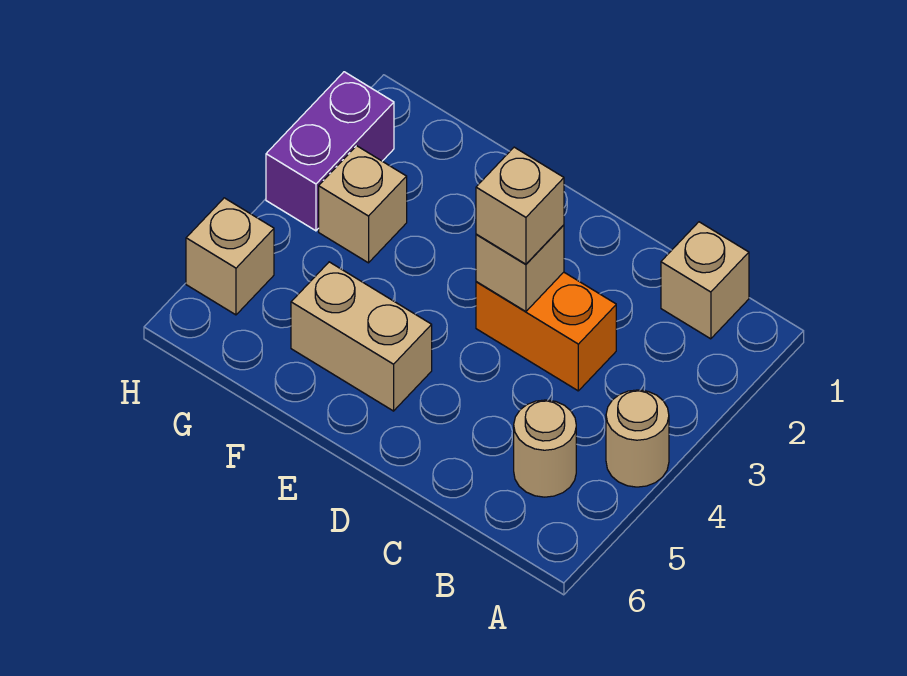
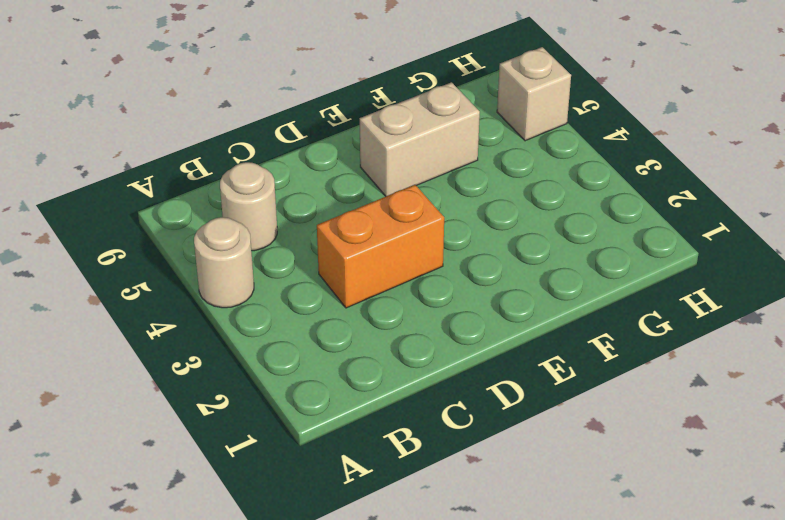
none -> tan brick B1 level 1
none -> tan brick G3 level 1

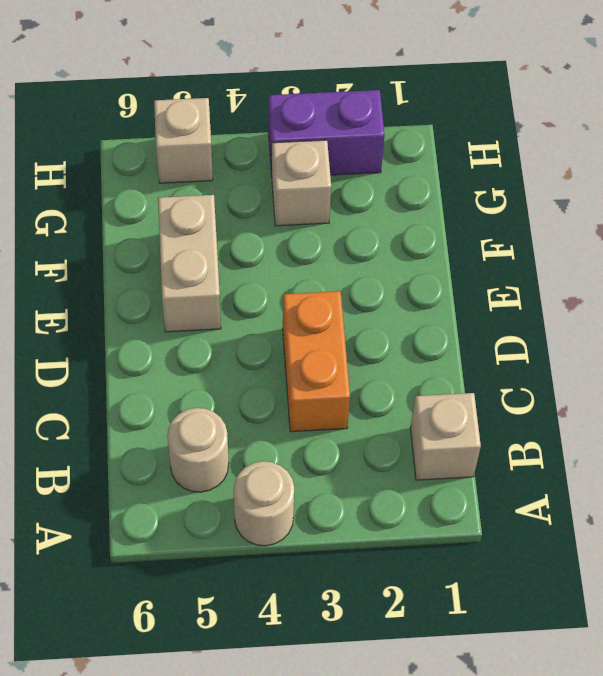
none -> tan brick D3 level 2
none -> tan brick D3 level 3

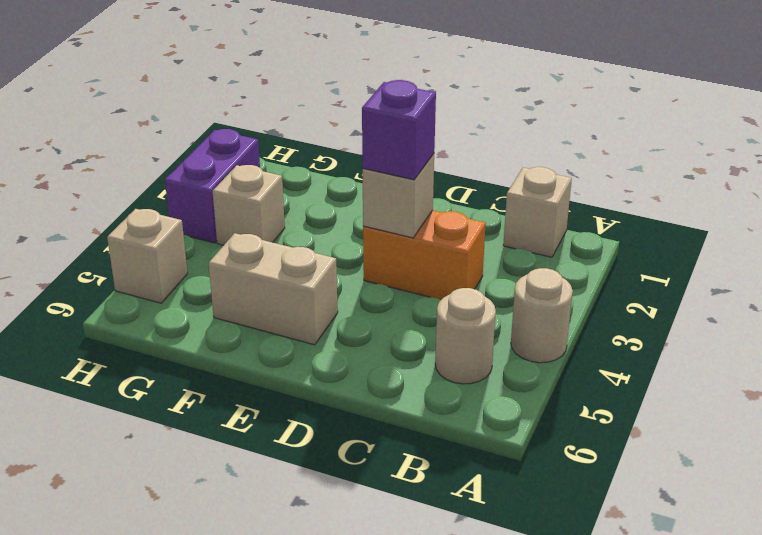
purple brick D3 level 3 -> tan brick D3 level 3

